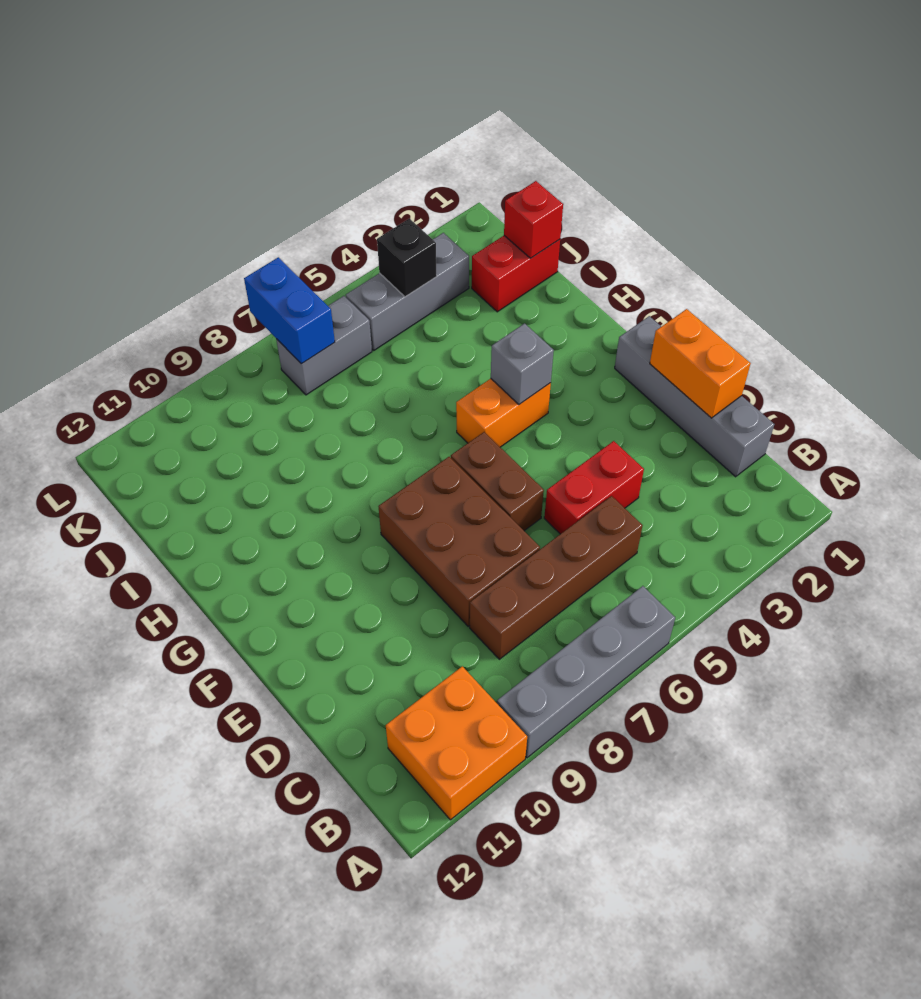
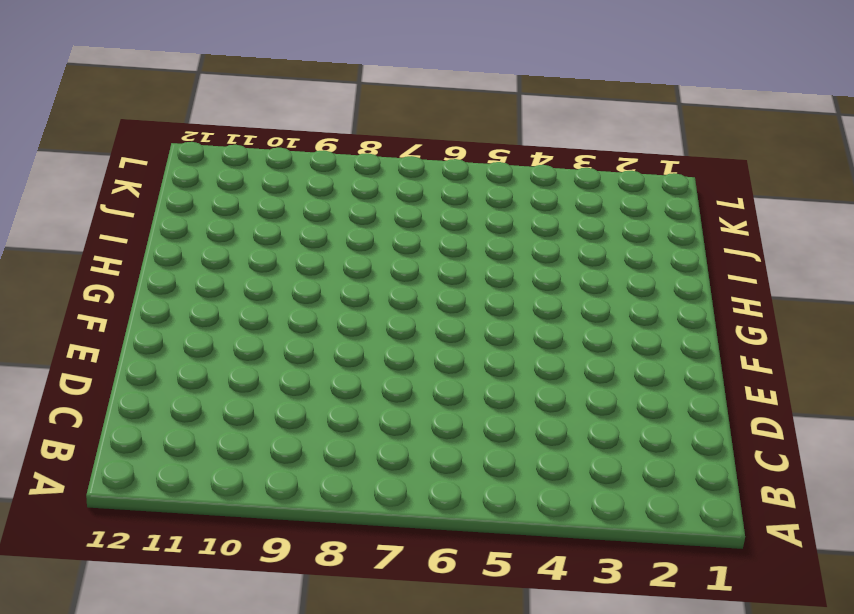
none -> grey brick A6:A9 level 1
none -> orange brick A10:B11 level 1
none -> grey brick C1:F1 level 1

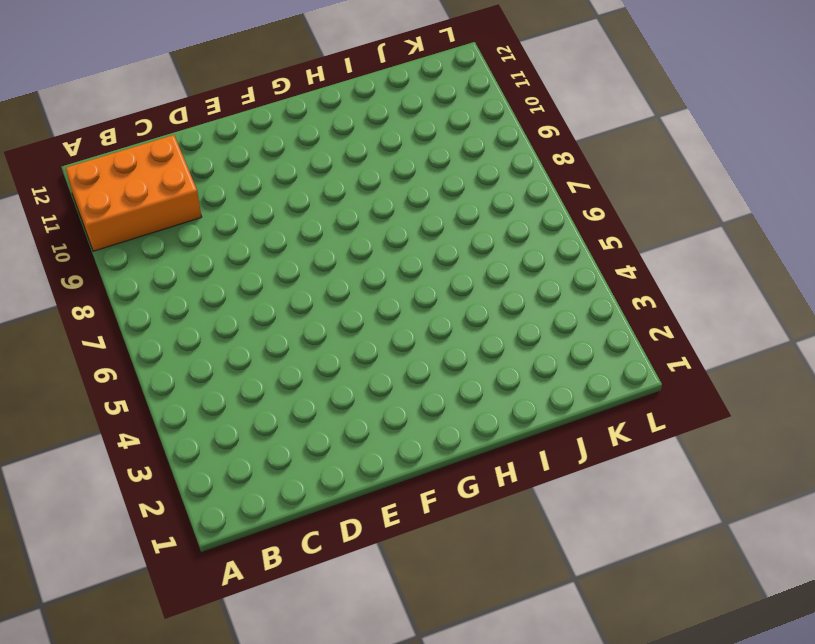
orange brick A10:C11 level 1 -> orange brick A10:B11 level 1
none -> grey brick A6:A9 level 1
none -> grey brick C1:F1 level 1
none -> brown brick C5:C8 level 1

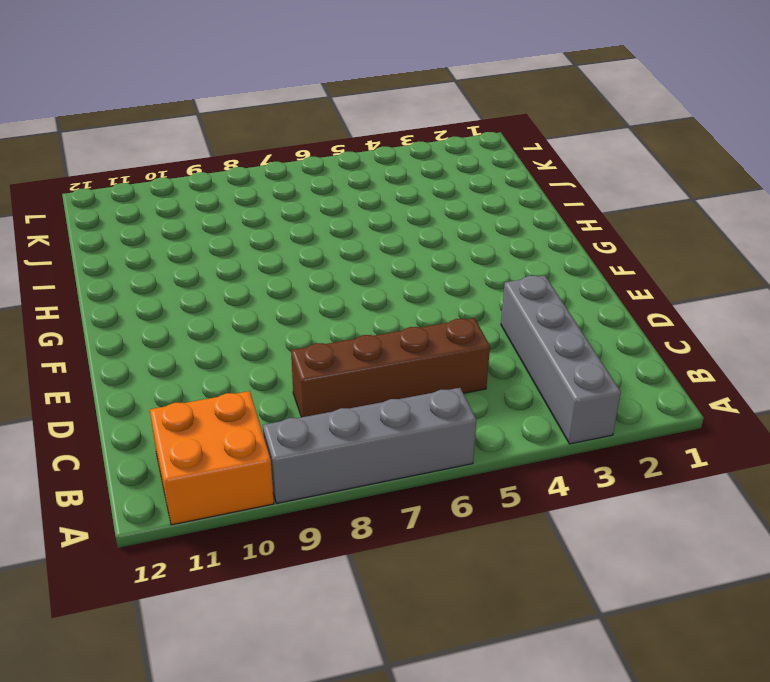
grey brick A3:D3 level 1 -> grey brick C1:F1 level 1
none -> red brick D4:D5 level 1
none -> brown brick D7:F8 level 1
none -> brown brick E6:F6 level 1

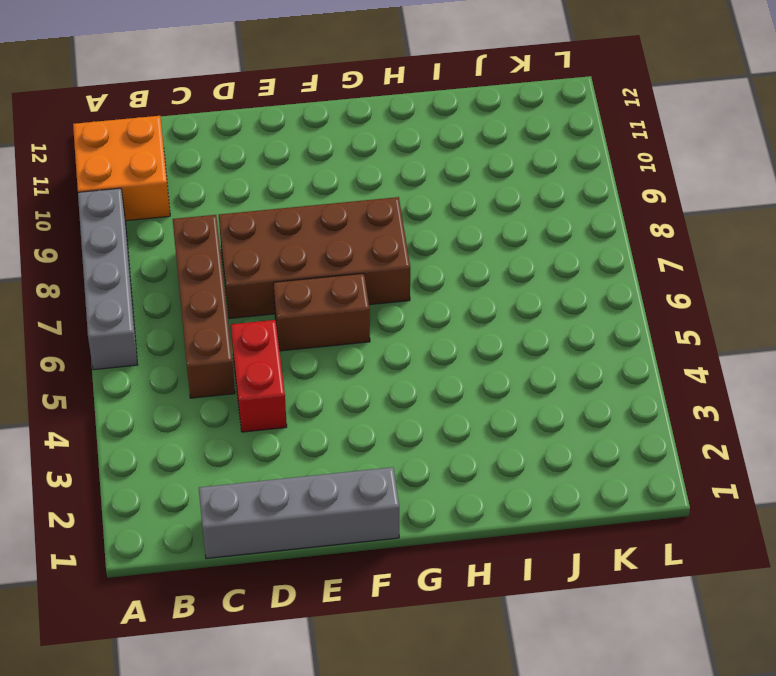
brown brick D7:G8 level 1 -> brown brick D7:F8 level 1
none -> orange brick G4:G5 level 1
none -> red brick J1:J2 level 1
none -> grey brick K3:K5 level 1

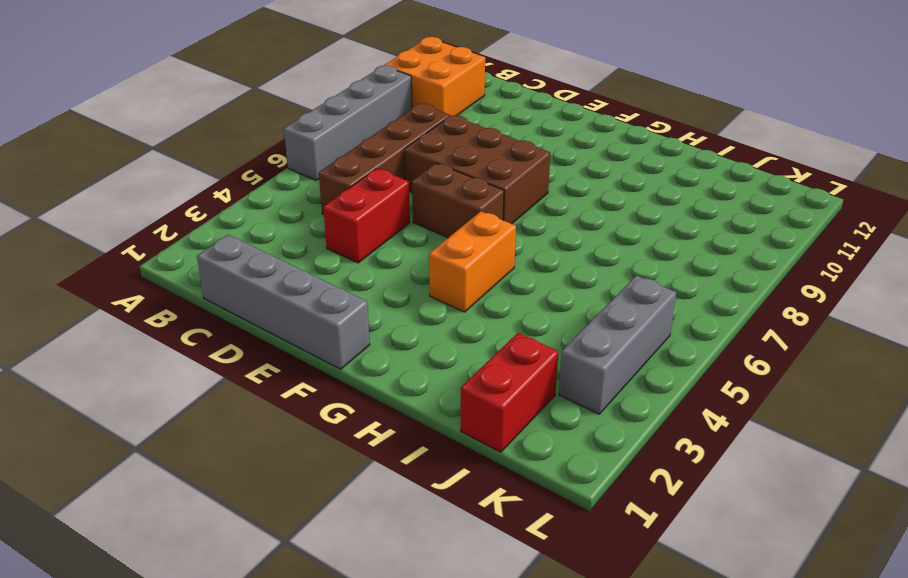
none -> grey brick K6:K7 level 1
none -> orange brick D1:E1 level 2
none -> grey brick G4 level 2

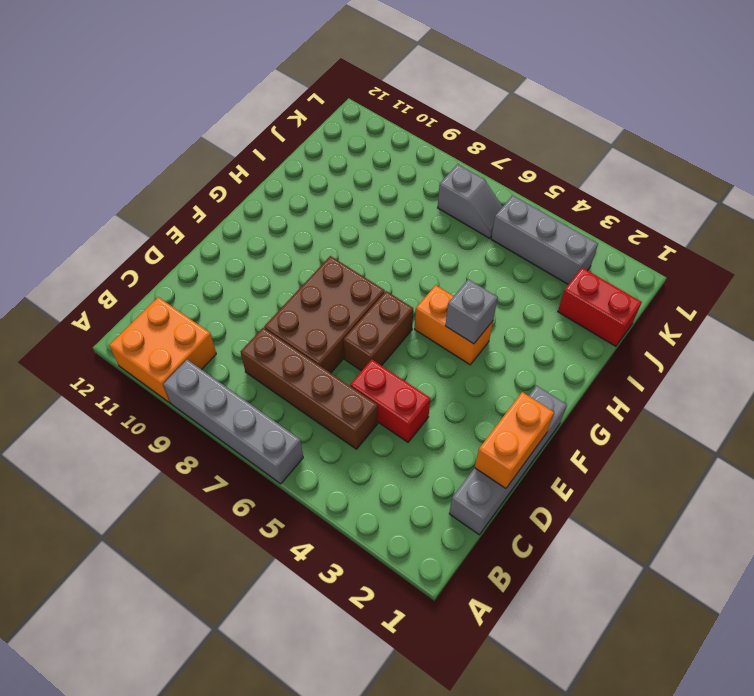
grey slope K6:K7 level 1 top 7 -> grey brick K6:K7 level 1
none -> red brick J1 level 2
none -> black brick K4 level 2
none -> blue brick K7:L7 level 2

